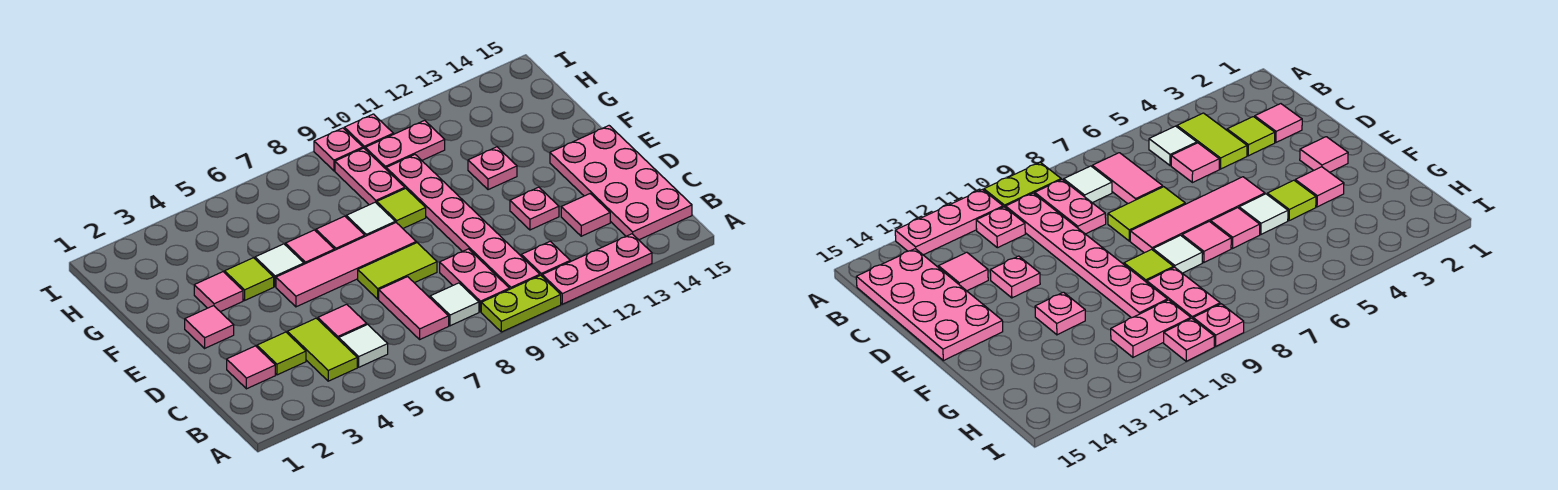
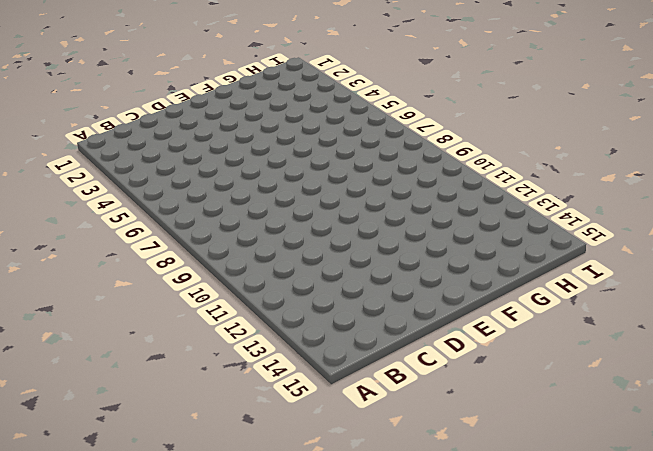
none -> lime plate A9:A10 level 1
none -> pink plate A11:A13 level 1
none -> lime tile B4:C4 level 1
none -> white tile B5 level 1

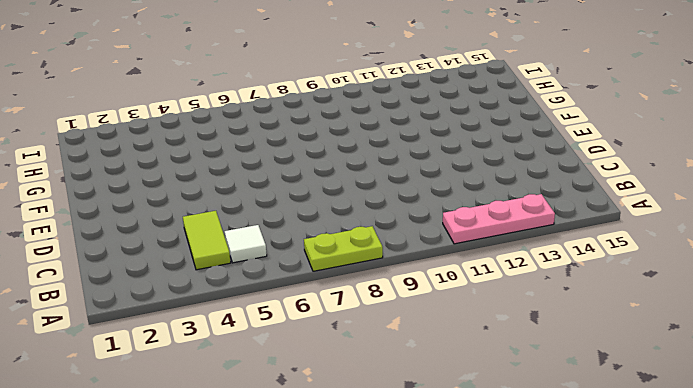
lime plate A7:A8 level 1 -> lime plate A9:A10 level 1
none -> pink tile B7:C7 level 1
none -> white tile B8 level 1
none -> pink plate B9:C9 level 1
none -> pink plate B10:G10 level 1

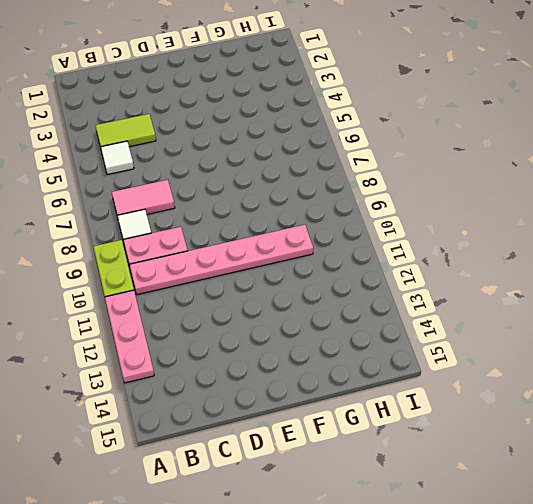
none -> pink plate B11 level 1
none -> pink plate B14:E15 level 1
none -> pink tile C2 level 1
none -> lime tile C3 level 1

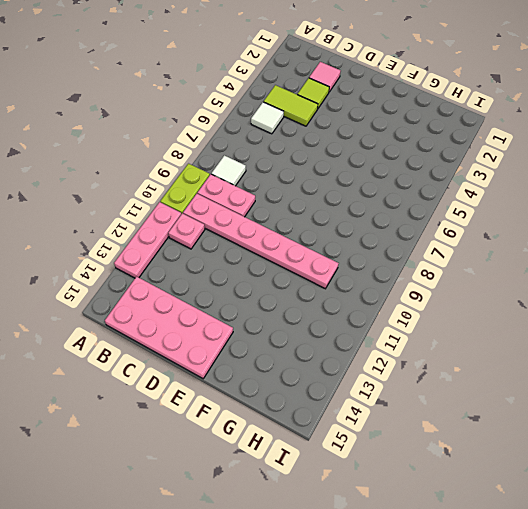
none -> pink tile B7:C7 level 1
none -> pink tile C5 level 1
none -> pink tile C13 level 1
none -> lime tile D7:D8 level 1

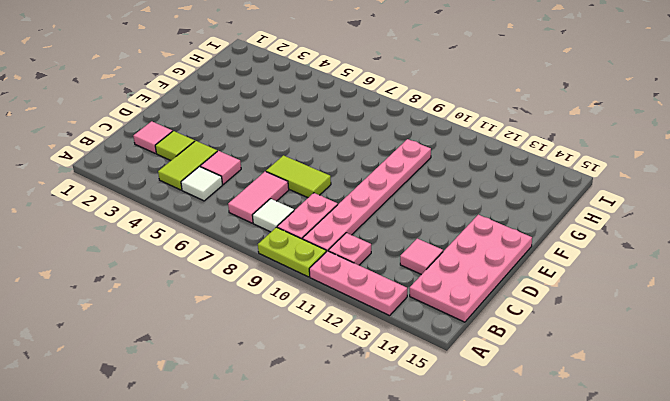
none -> pink plate D12 level 1
none -> pink tile E2 level 1
none -> pink tile E5:E8 level 1
none -> pink tile F3 level 1

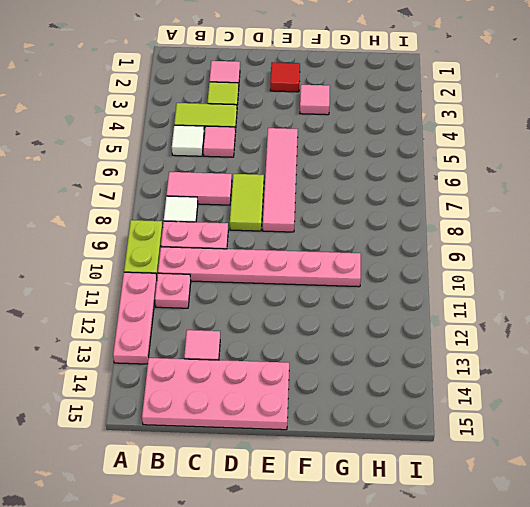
red tile E2 level 1 -> pink tile E2 level 1
none -> pink plate D12 level 1
none -> lime tile F4 level 1
none -> white tile F5 level 1
none -> pink tile F6 level 1

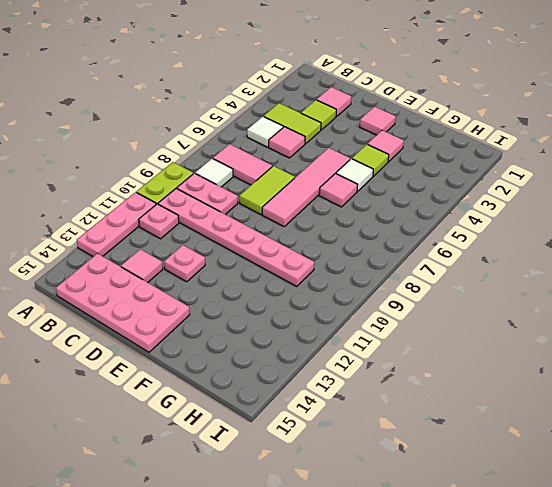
none -> pink tile F7 level 1
none -> white tile F8 level 1
none -> lime tile F9 level 1
none -> pink plate F12 level 1

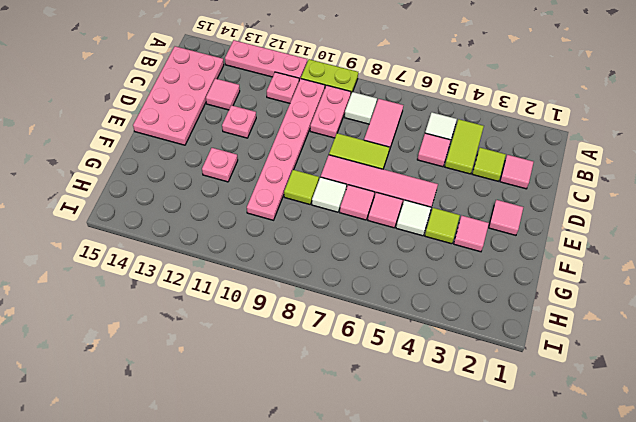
none -> pink plate G9:H9 level 1
none -> pink plate H10:H11 level 1
none -> pink plate I9 level 1
none -> pink plate I10 level 1

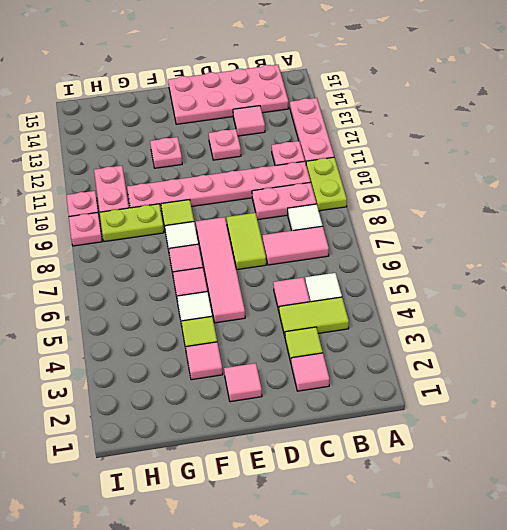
lime plate G9:H9 level 1 -> pink plate G9:H9 level 1

